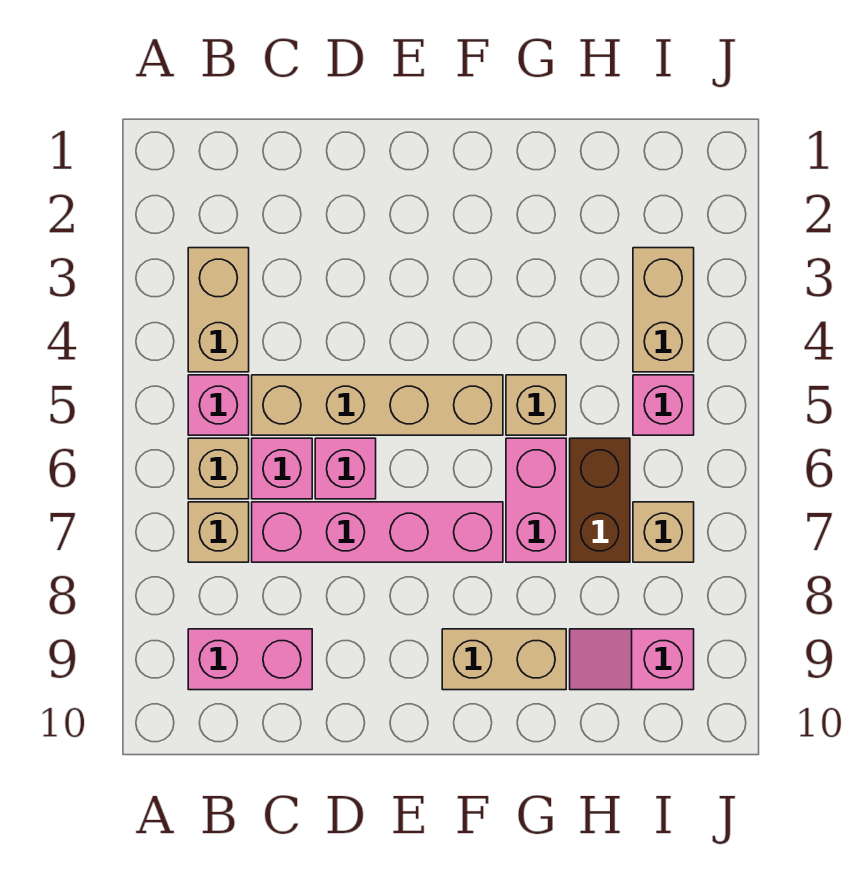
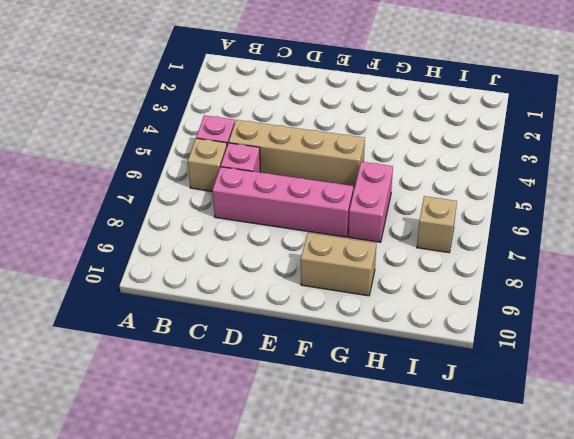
none -> tan brick B3:B4 level 1
none -> tan brick B7 level 1
none -> pink brick B9:C9 level 1

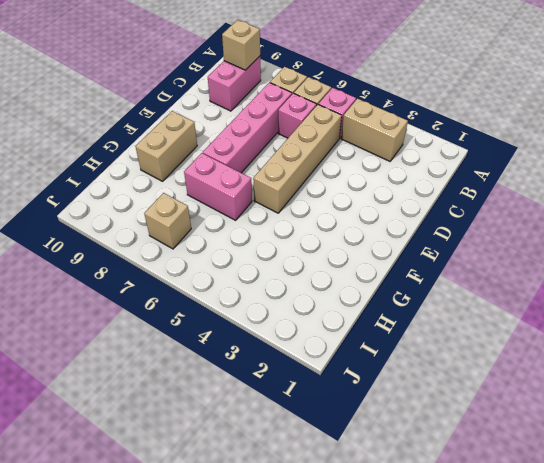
tan brick B9 level 2 -> tan brick G5 level 1
none -> pink brick D6 level 1
none -> brown brick H6:H7 level 1
none -> pink slope H9:I9 level 1 top I

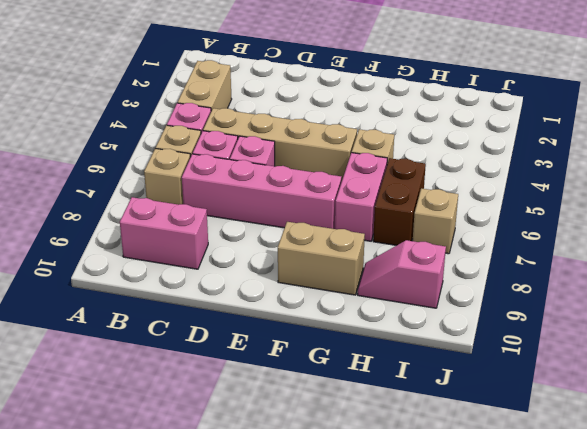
none -> tan brick I3:I4 level 1
none -> pink brick I5 level 1

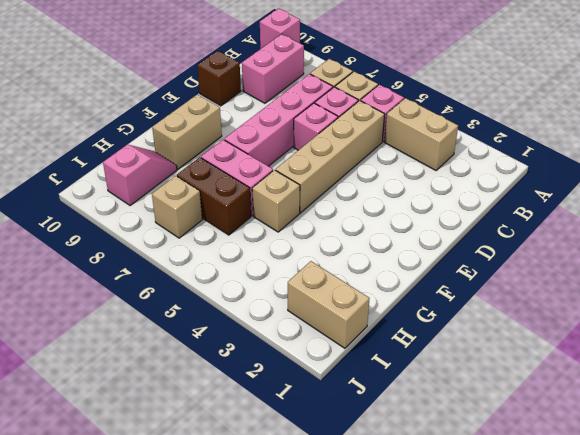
pink brick A10 level 1 -> pink brick I5 level 1
brown brick D10 level 1 -> none
tan brick I1:I2 level 1 -> tan brick I3:I4 level 1

